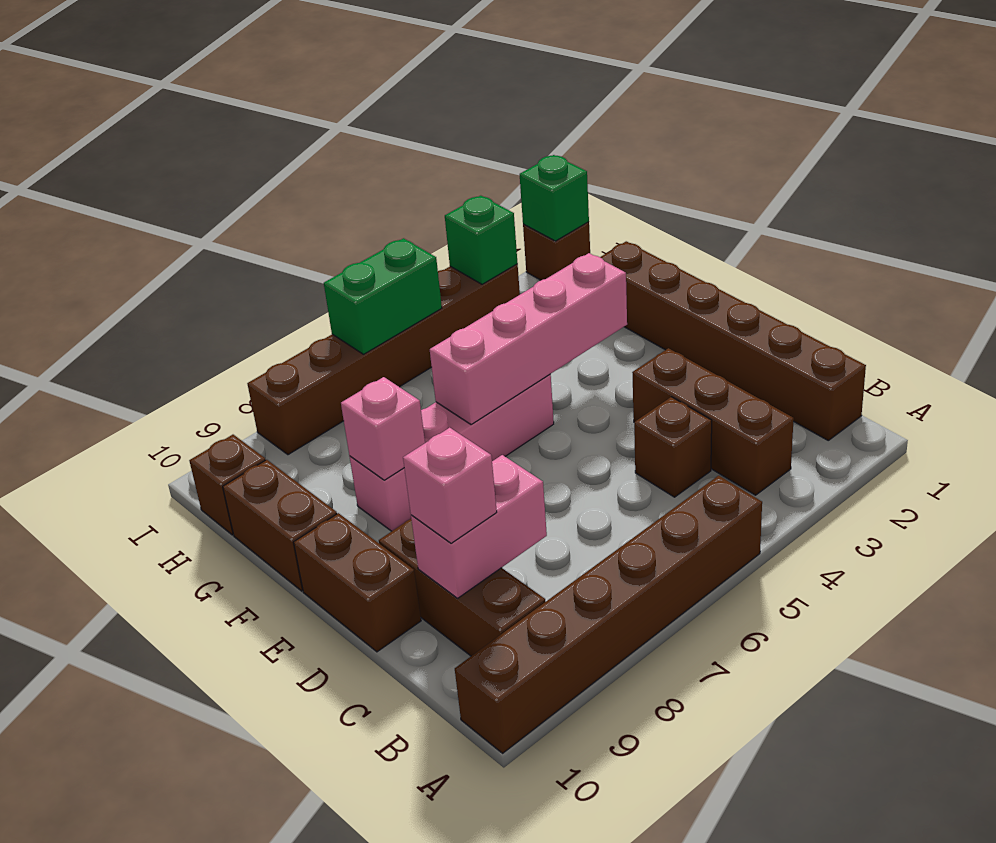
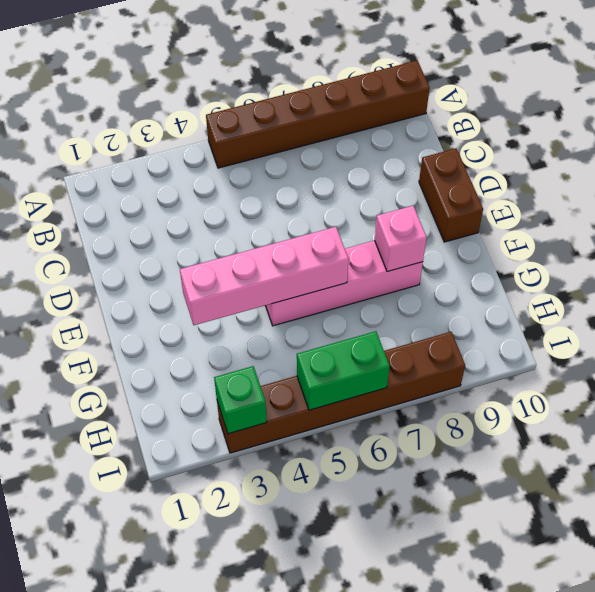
none -> brown brick B1:G1 level 1
none -> brown brick B3:D3 level 1
none -> brown brick B9:D9 level 1

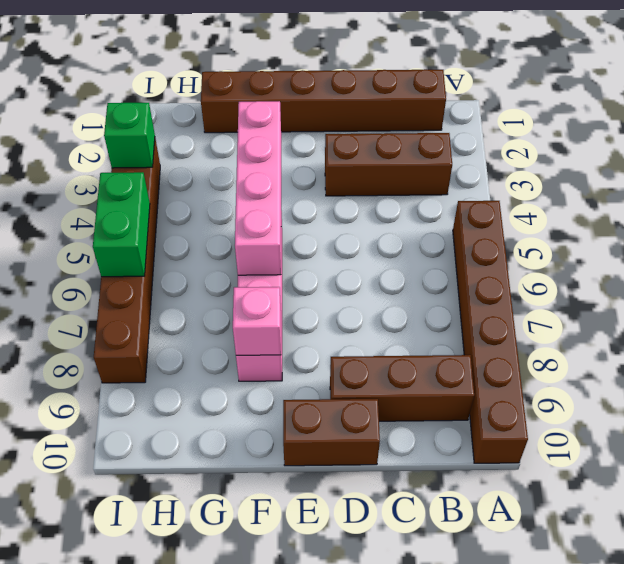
none -> brown brick C4 level 1
none -> brown brick F10:G10 level 1
none -> brown brick H10 level 1

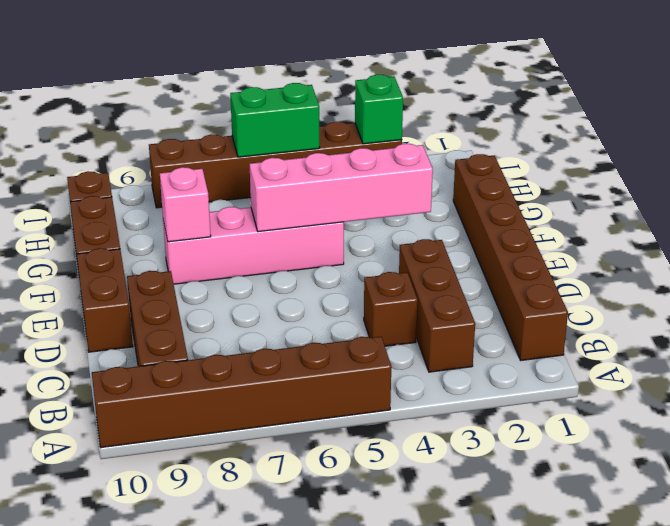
none -> brown brick I1 level 1
none -> pink brick C8:C9 level 2
none -> green brick I1 level 2

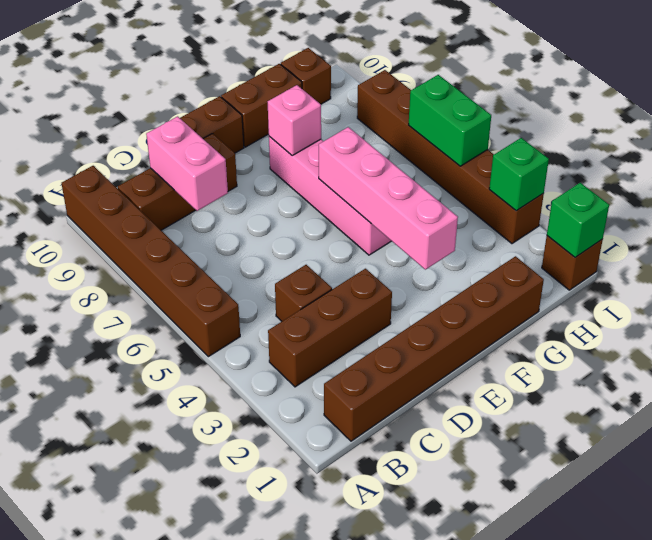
none -> pink brick C9 level 3

